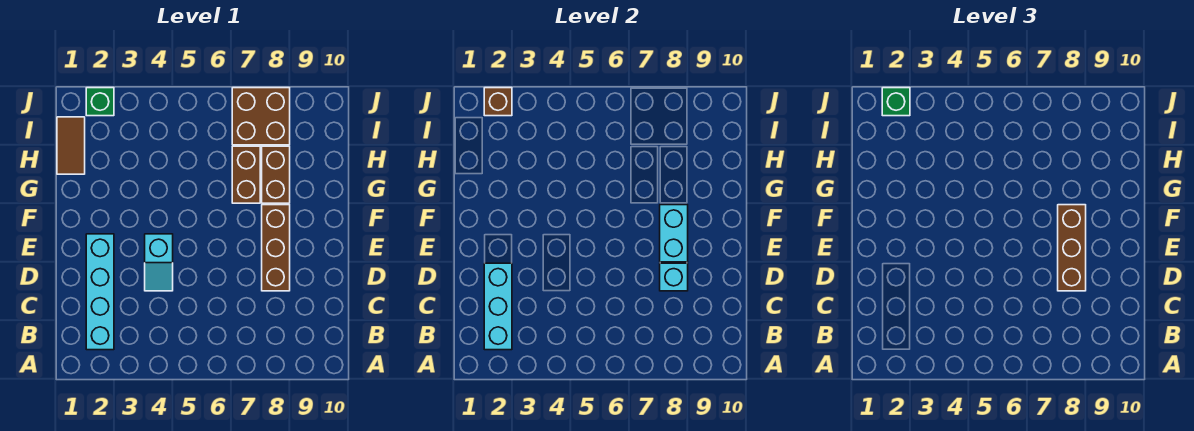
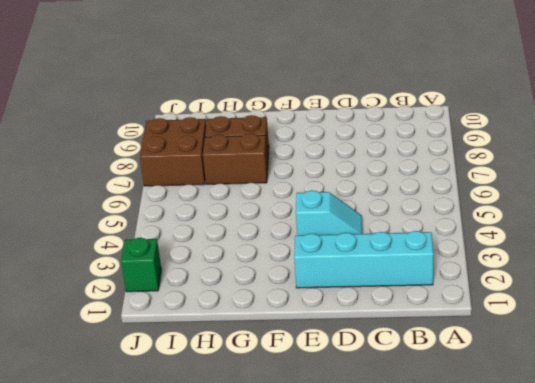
none -> brown brick D8:F8 level 1
none -> brown tile H1:I1 level 1
none -> cyan brick B2:D2 level 2

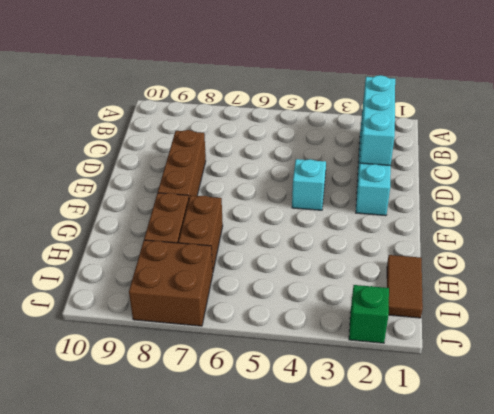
none -> cyan brick D8 level 2
none -> cyan brick E8:F8 level 2
none -> brown brick J2 level 2

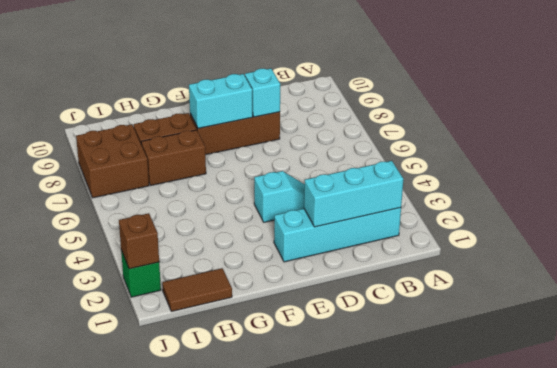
none -> brown brick D8:F8 level 3
none -> green brick J2 level 3

